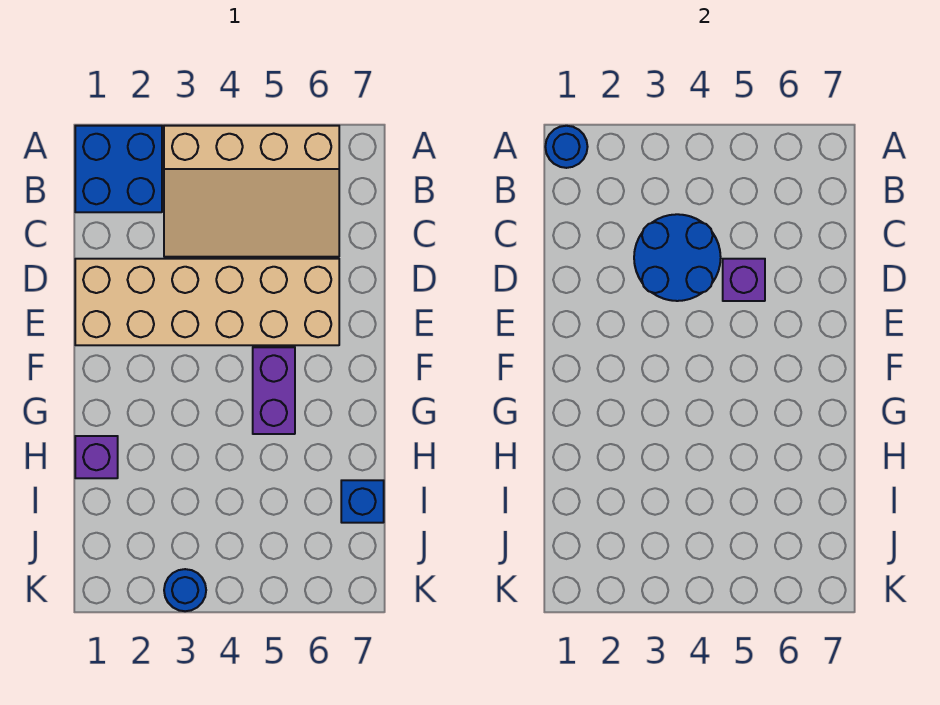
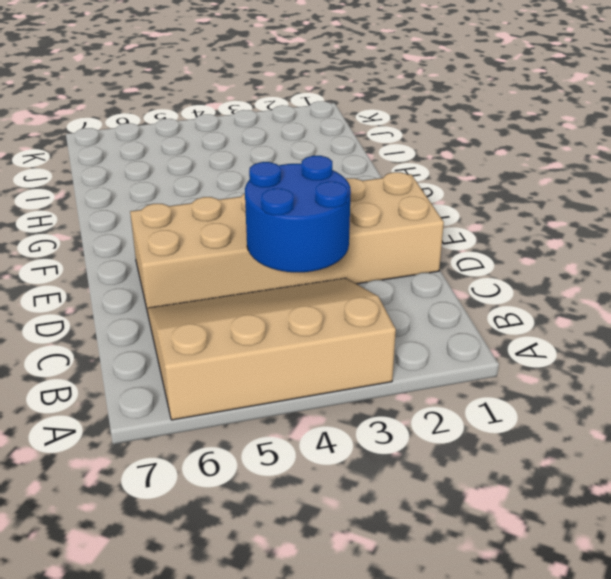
none -> blue brick A1:B2 level 1
none -> purple brick F5:G5 level 1

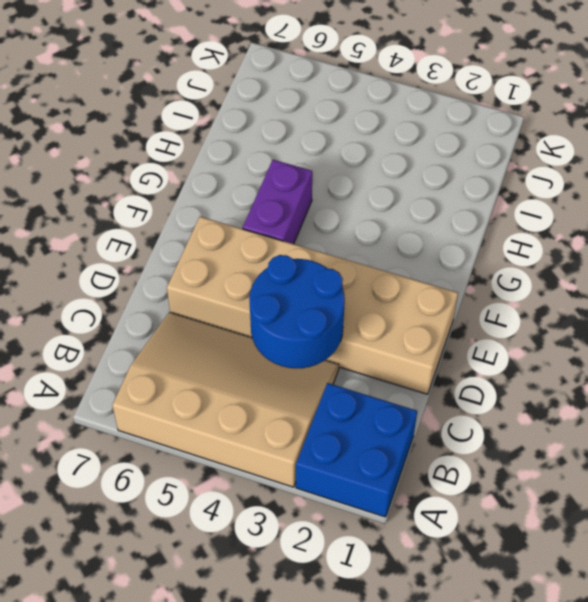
none -> purple brick H1 level 1
none -> blue brick I7 level 1

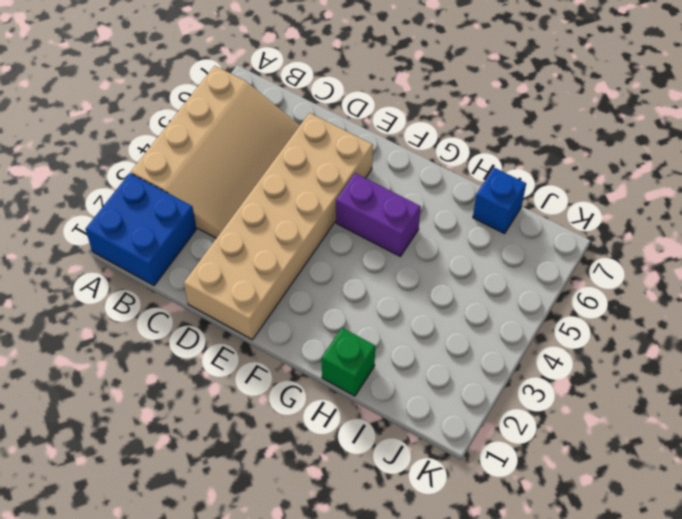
green brick H1 level 1 -> purple brick H1 level 1
none -> blue round brick K3 level 1
none -> blue round brick A1 level 2

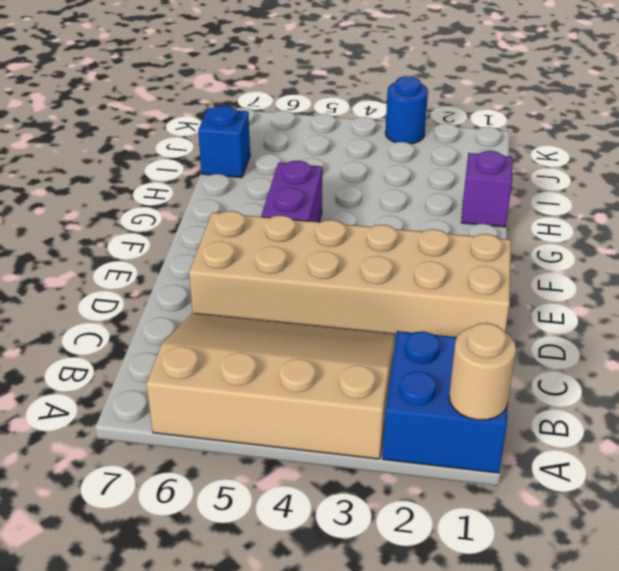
tan round brick A1 level 2 -> blue round brick A1 level 2
none -> blue round brick C3:D4 level 2
none -> purple brick D5 level 2

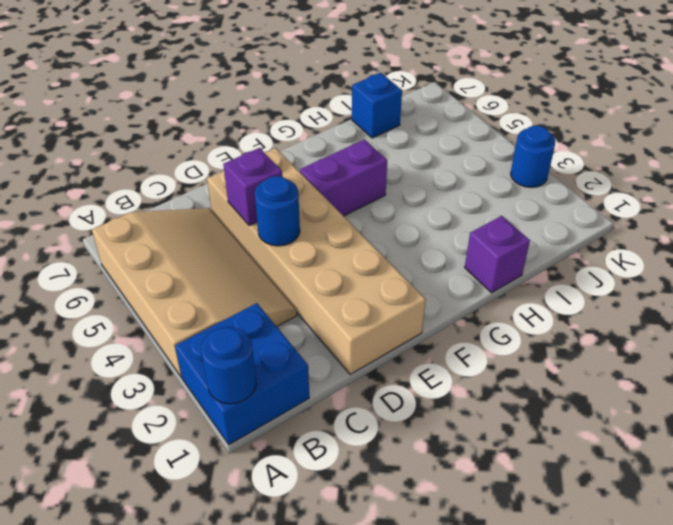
blue round brick D4 level 2 -> blue round brick C3:D4 level 2

